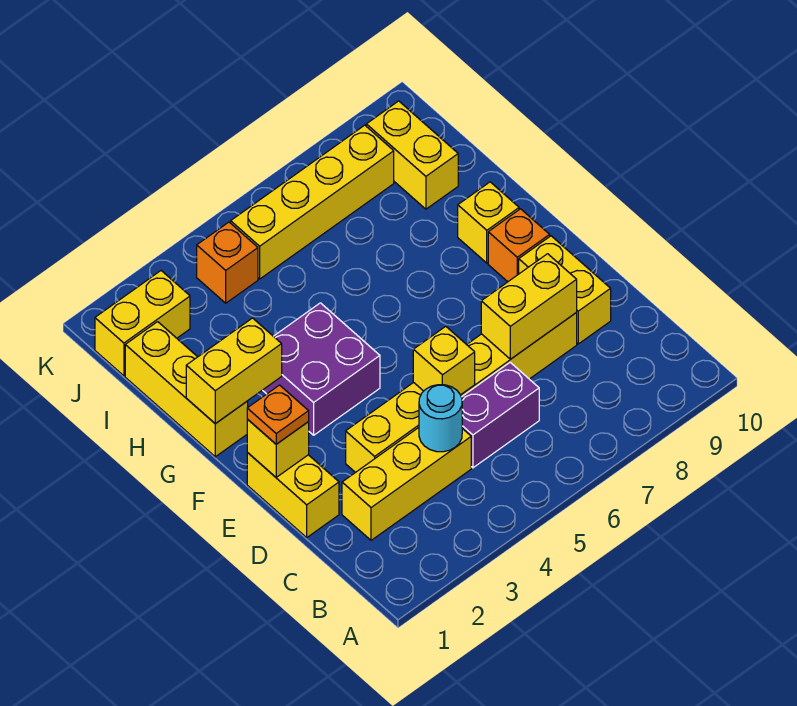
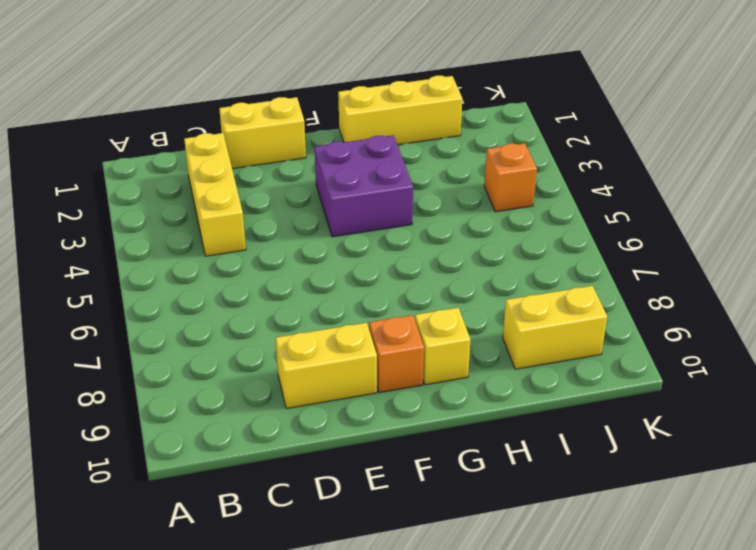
none -> purple brick C5:C6 level 1
none -> yellow brick D3:D8 level 1
none -> yellow brick J1:J2 level 1

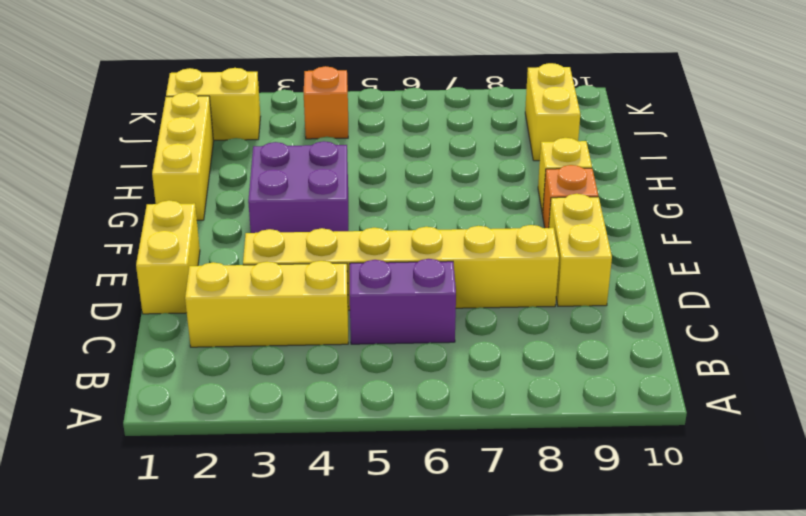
none -> yellow brick J5:J8 level 1
none -> cyan round brick C4 level 2
none -> yellow brick D5 level 2

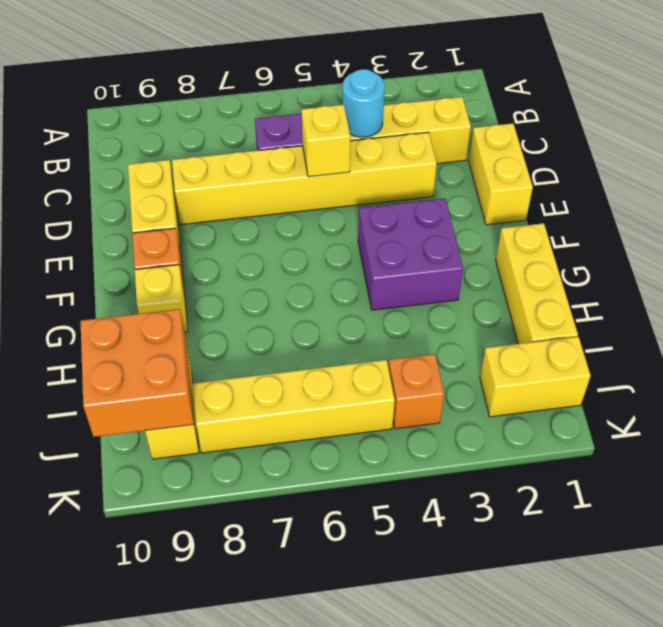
orange brick I9:J10 level 2 -> none
none -> yellow brick D7:D8 level 2
none -> yellow brick E1 level 2
none -> yellow brick G1:G2 level 2

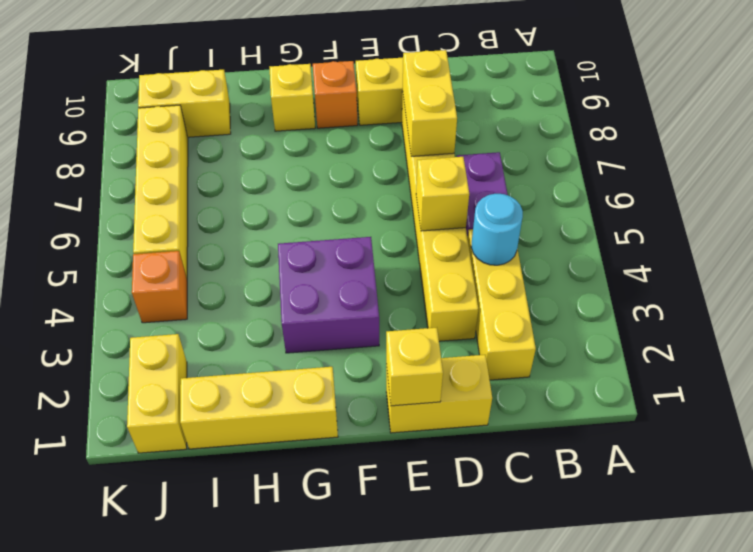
none -> yellow brick G1:G2 level 2
none -> orange plate E1 level 3

